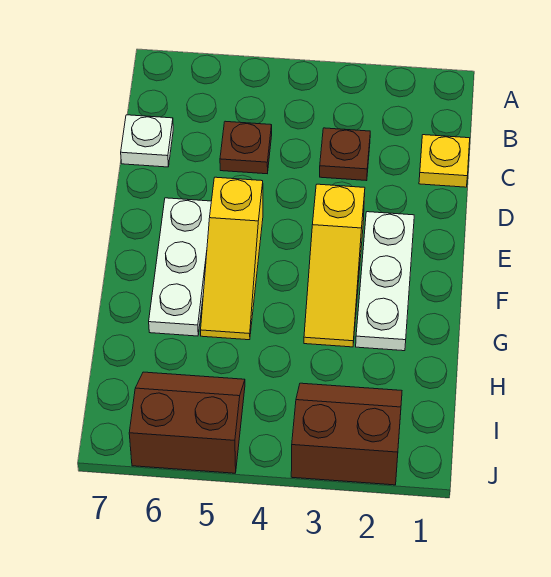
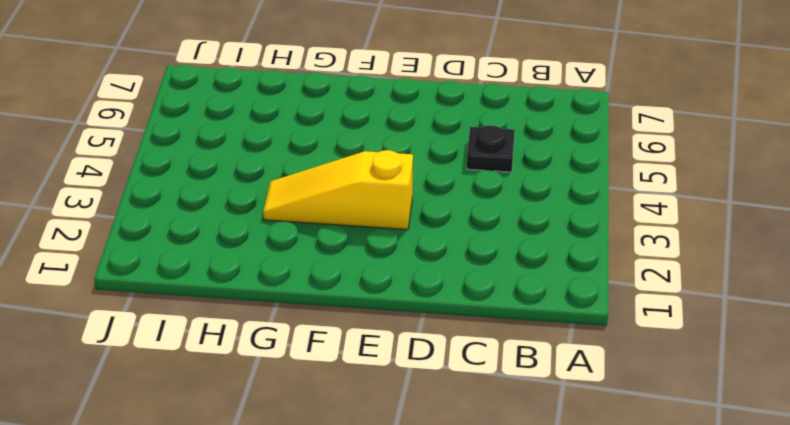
black plate C5 level 1 -> brown plate C5 level 1
none -> yellow plate C1 level 1
none -> brown plate C3 level 1

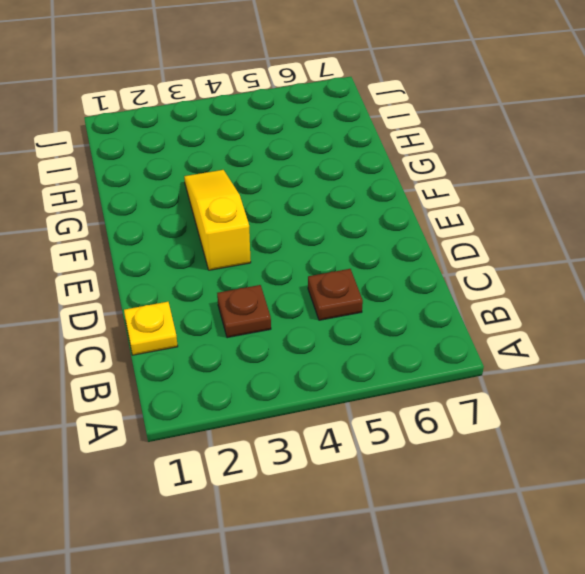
none -> white plate C7 level 1
none -> white plate E2:G2 level 1

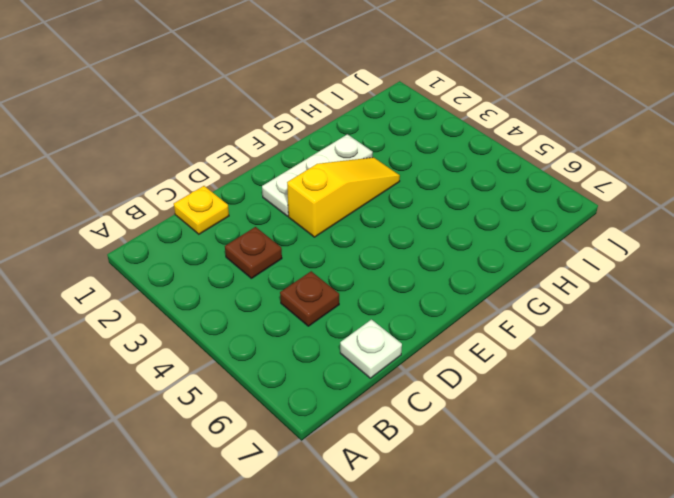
none -> yellow slope E5:G5 level 1 top E
none -> white plate E6:G6 level 1

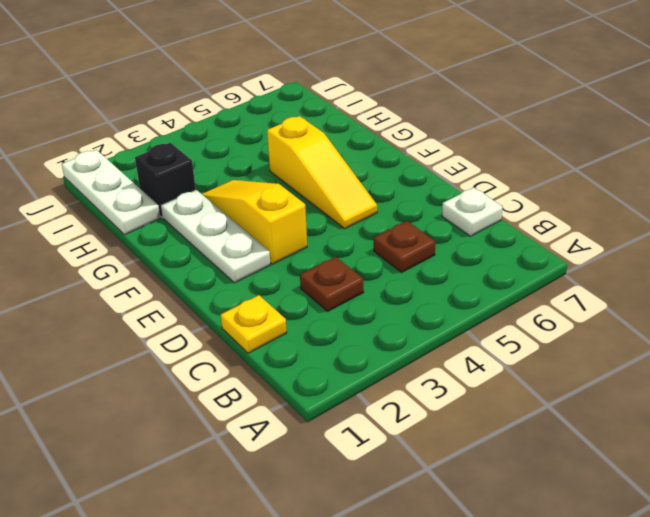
yellow slope E5:G5 level 1 top G -> yellow slope E5:G5 level 1 top E
white plate H1:J1 level 1 -> white plate E6:G6 level 1
black brick H2 level 1 -> none
none -> brown slope I2:J3 level 1 top J
none -> brown slope I5:J6 level 1 top J

